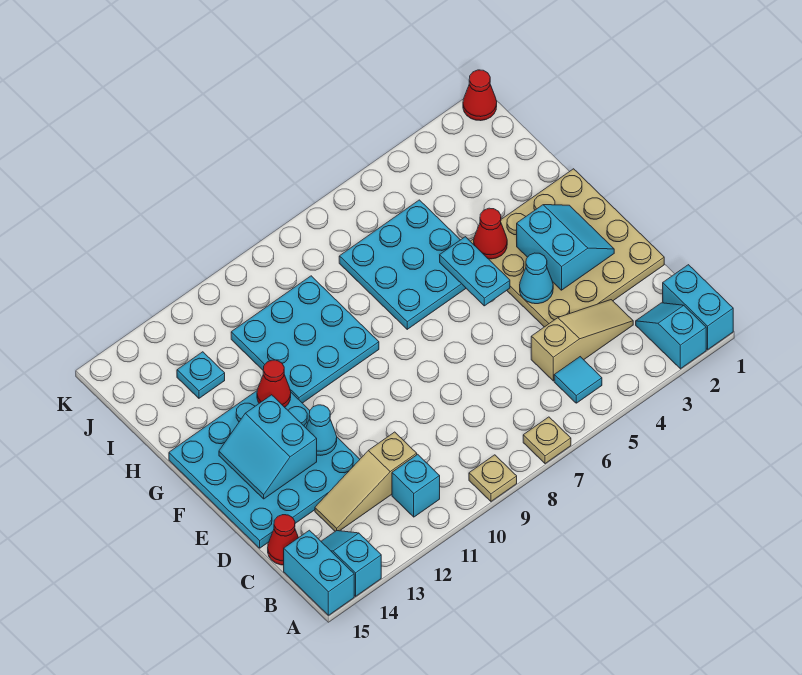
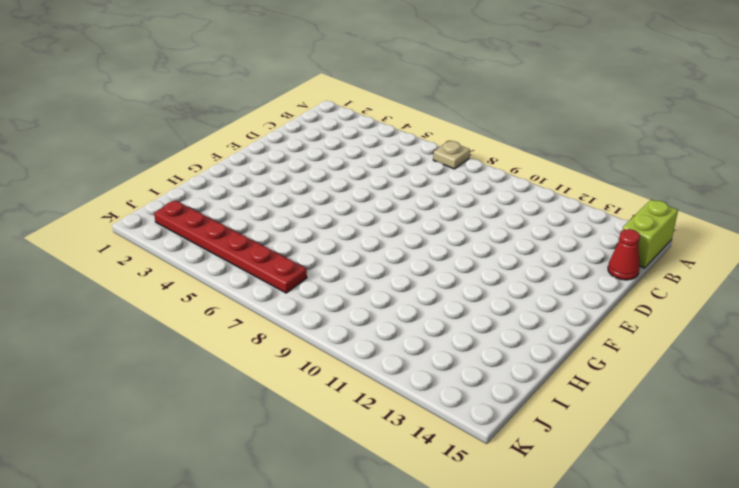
lime brick A15:B15 level 1 -> cyan brick A15:B15 level 1
red plate J2:J7 level 1 -> none
none -> cyan brick A1:B1 level 1
none -> cyan slope A2:B2 level 1 top A
none -> tan plate A9 level 1

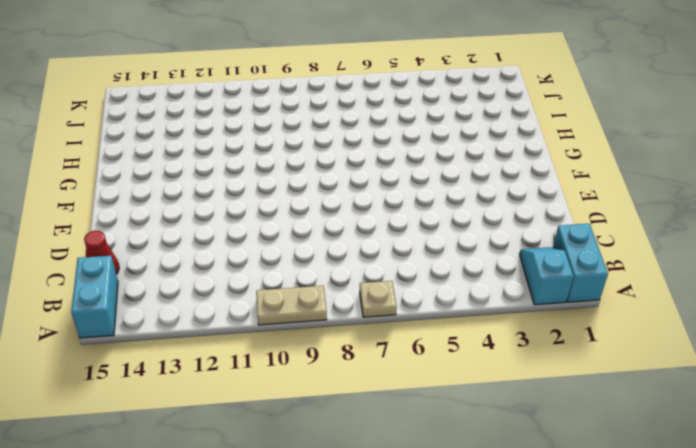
tan plate A9:A10 level 1 -> tan plate A9 level 1
none -> cyan slope A14:B14 level 1 top A
none -> cyan tile B5 level 1
none -> cyan brick B11 level 1

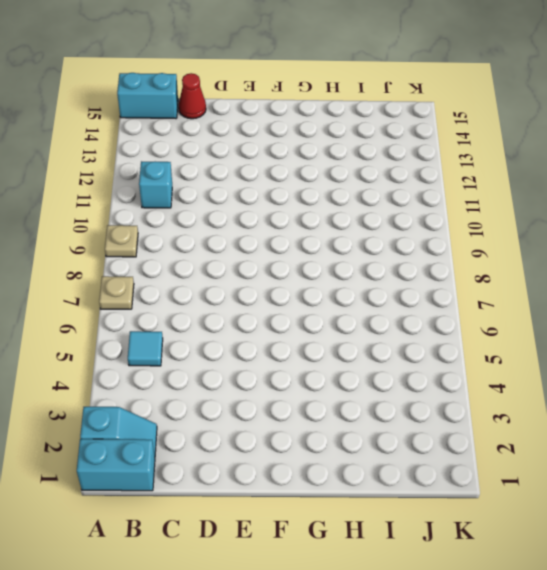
none -> cyan slope A14:B14 level 1 top A
none -> tan slope C3:C5 level 1 top 5
none -> tan slope C11:C13 level 1 top 11

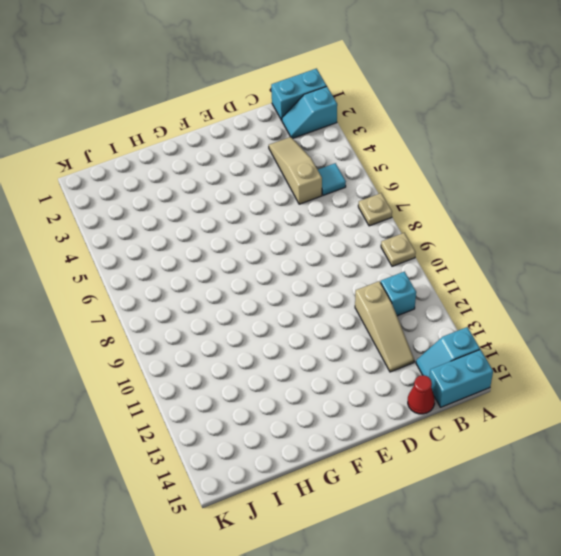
none -> tan plate D1:G4 level 1
none -> cyan plate D12:G15 level 1
none -> cyan plate G5:I7 level 1

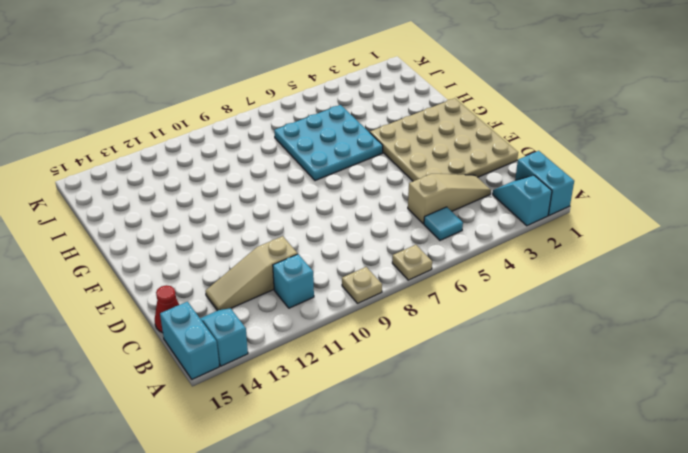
none -> cyan plate D12:G15 level 1
none -> cyan plate G9:I11 level 1
none -> cyan plate I13 level 1

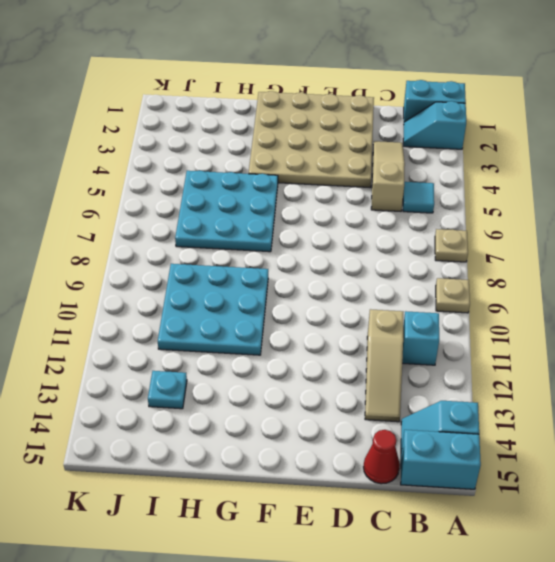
none -> cyan plate D12:G15 level 1
none -> red cone K1 level 1
none -> cyan slope E2:F3 level 2 top 3

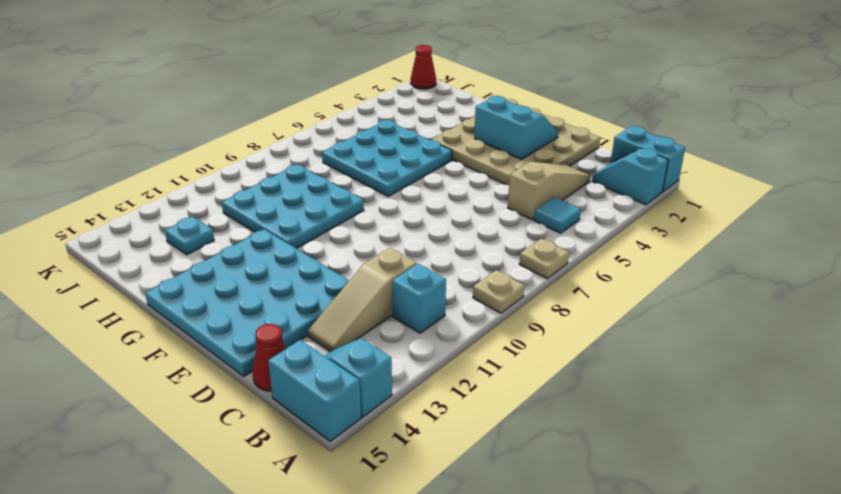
none -> cyan cone E4 level 2
none -> cyan cone E12 level 2
none -> cyan slope E13:F14 level 2 top 13

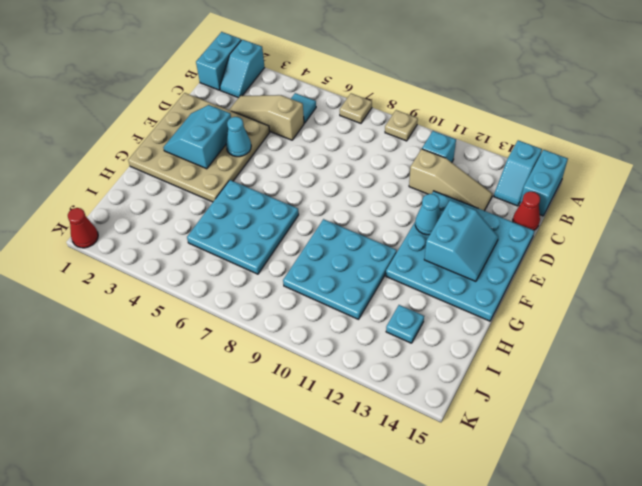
none -> cyan plate F5:G5 level 2
none -> red cone G4 level 2
none -> red cone G12 level 2

